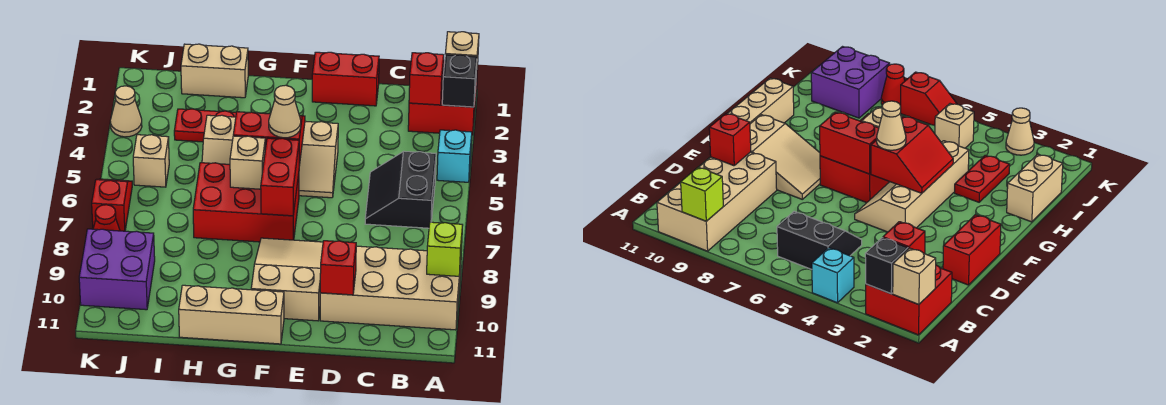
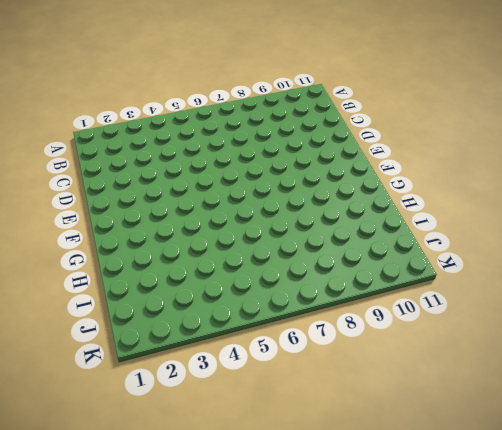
none -> red brick A1:B2 level 1
none -> cyan brick A4 level 1
none -> tan brick A9:D10 level 1

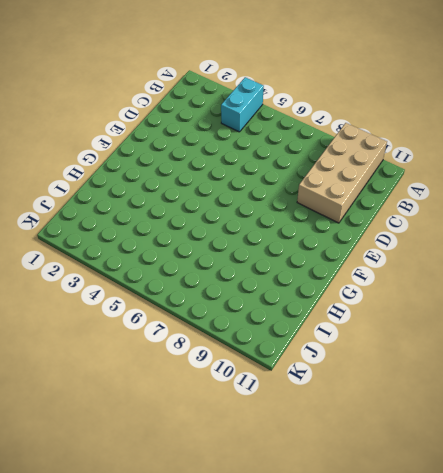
cyan brick A4:B4 level 1 -> cyan brick A4 level 1
none -> red brick A1:B2 level 1
none -> black slope B5:C6 level 1 top B
none -> red brick D1:E1 level 1

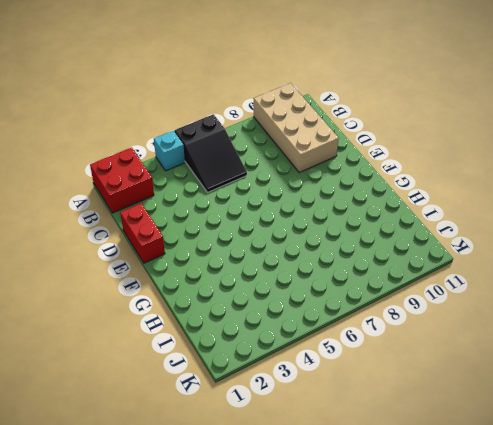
black slope A5:C6 level 1 top A -> black slope B5:C6 level 1 top B
none -> tan slope E4:H5 level 1 top 4
none -> tan slope E8:F10 level 1 top 10
none -> red brick F6:H7 level 1

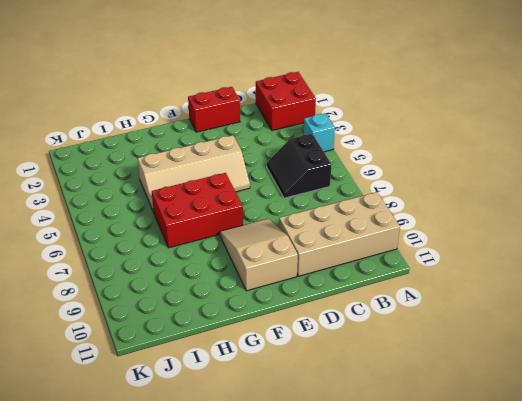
none -> tan brick F11:H11 level 1
none -> tan brick H1:I1 level 1
none -> red plate H3:I3 level 1

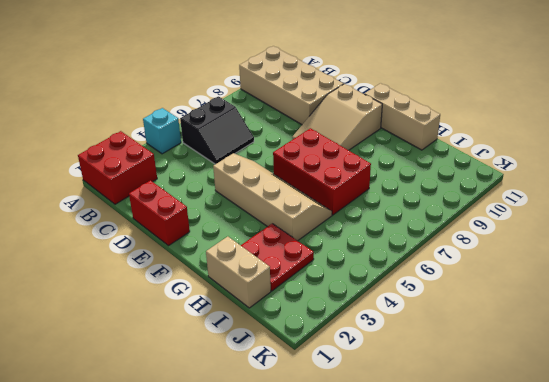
red plate H2:I3 level 1 -> red plate H3:I3 level 1
none -> tan brick J5 level 1
none -> purple brick J9:K10 level 1
none -> tan cone K3 level 1

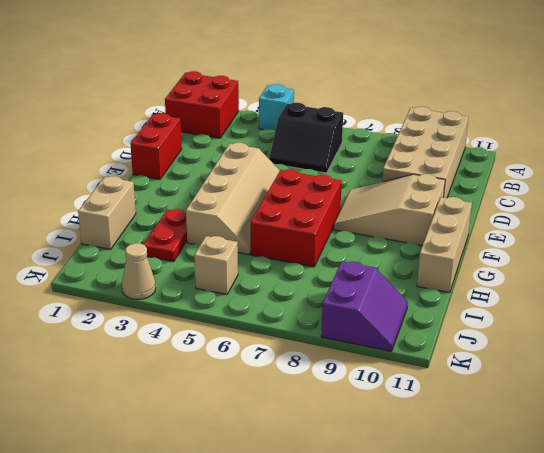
purple slope J9:K10 level 1 top 9 -> purple brick J9:K10 level 1
none -> red slope K6:K7 level 1 top 7
none -> red cone K8 level 1
none -> tan brick A1 level 2

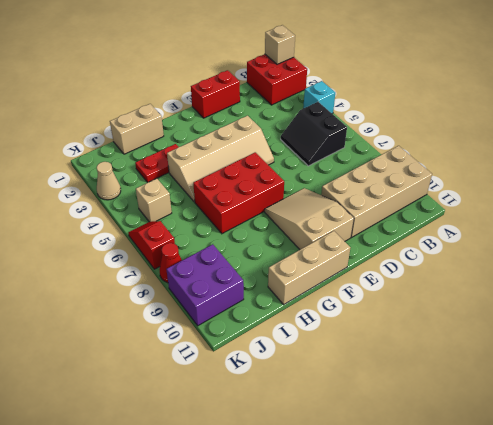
none -> black brick A2 level 2
none -> lime brick A9 level 2
none -> red brick B2 level 2

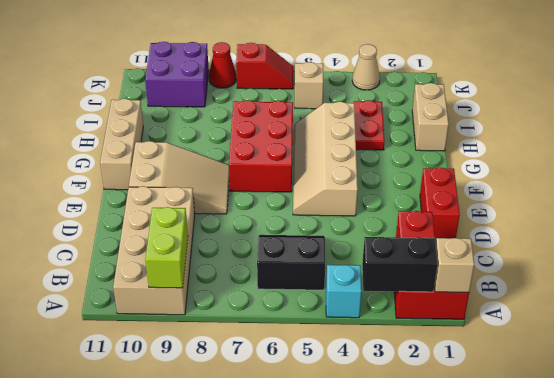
black brick A2:A3 level 2 -> black brick A2 level 2
lime brick A9:B9 level 2 -> lime brick A9 level 2
none -> red brick D10 level 2
none -> red slope F4:G5 level 2 top 5
none -> red brick F6:F7 level 2

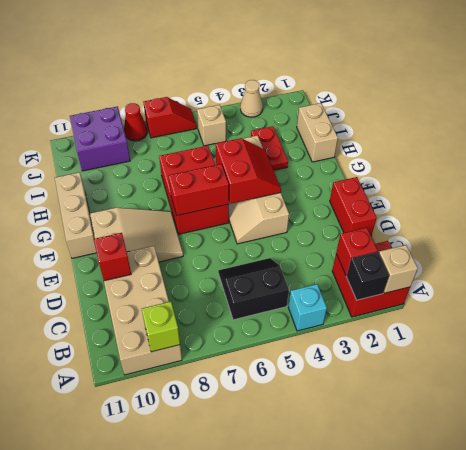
none -> tan brick G6 level 2
none -> tan cone F5 level 3

